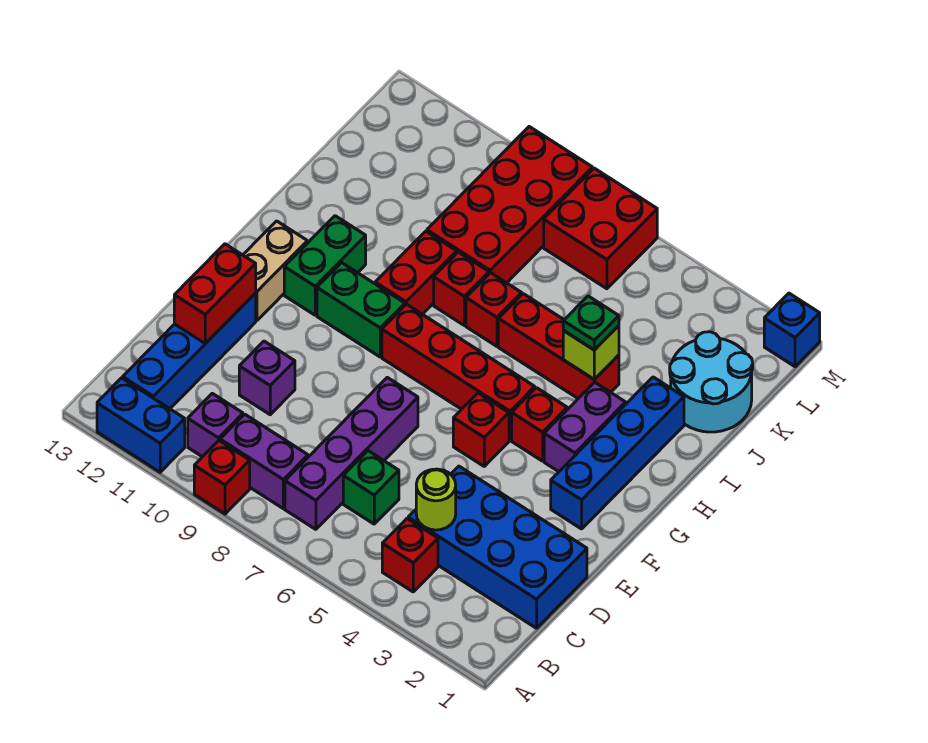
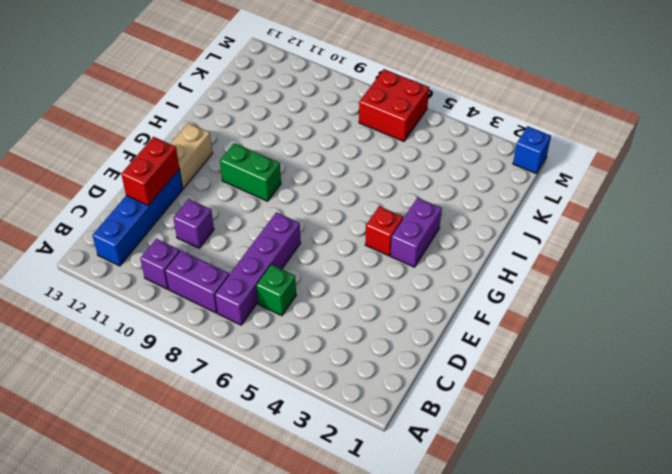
none -> red brick A9 level 1
none -> blue brick A11:A12 level 1
none -> red brick B4 level 1
none -> blue brick C1:D4 level 1

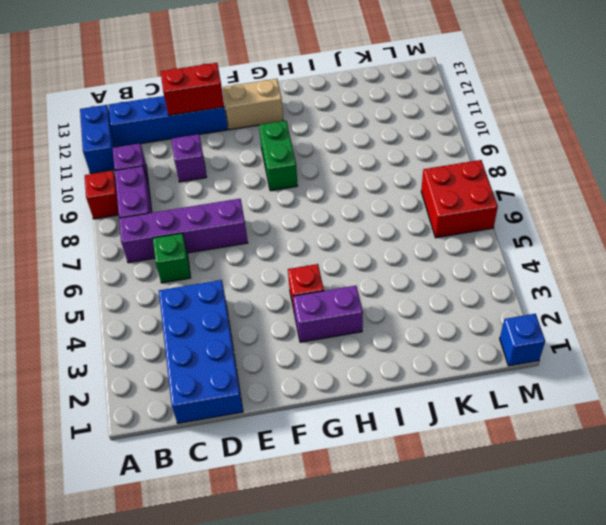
none -> red brick B4 level 1
none -> blue brick F2:I2 level 1
none -> red brick F5 level 1
none -> red brick G5:G8 level 1

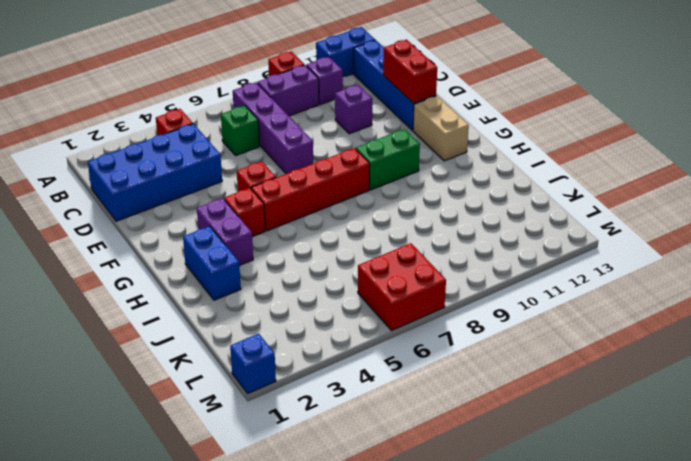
blue brick H2:I2 level 1 -> blue brick F2:I2 level 1
none -> green brick G11:H11 level 1
none -> red brick H9:I9 level 1
none -> red brick I4:I6 level 1
none -> red brick I7 level 1

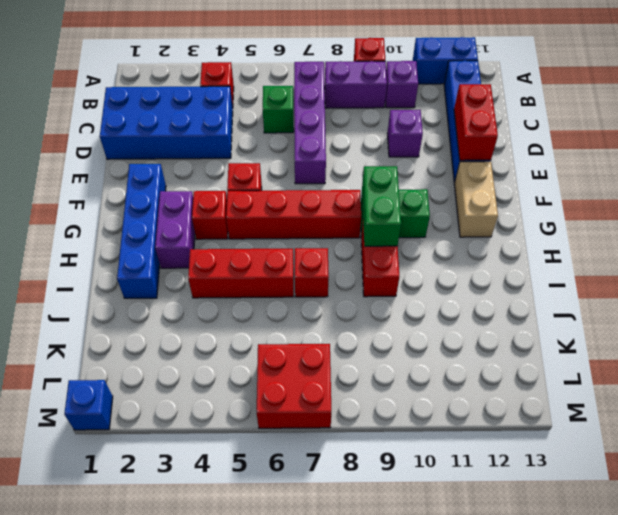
green brick G9:H9 level 2 -> green brick G11:H11 level 1
none -> red brick I8 level 1
none -> cyan round brick J1:K2 level 1
none -> red brick J8:M9 level 1
none -> lime round brick C4 level 2

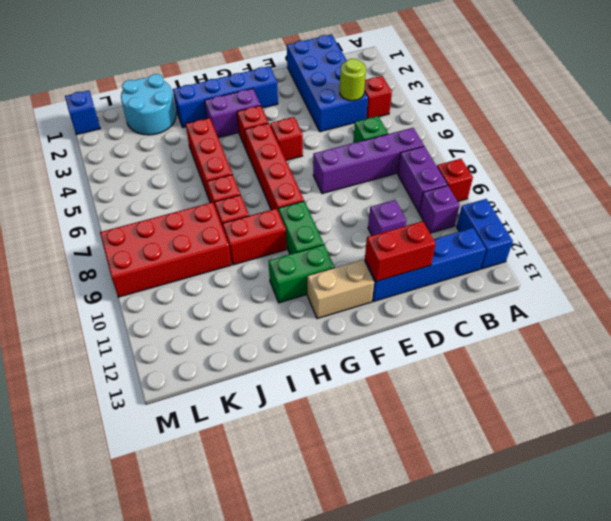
none -> red brick L6:M7 level 1
none -> lime brick I4 level 2
none -> green plate I4 level 3

